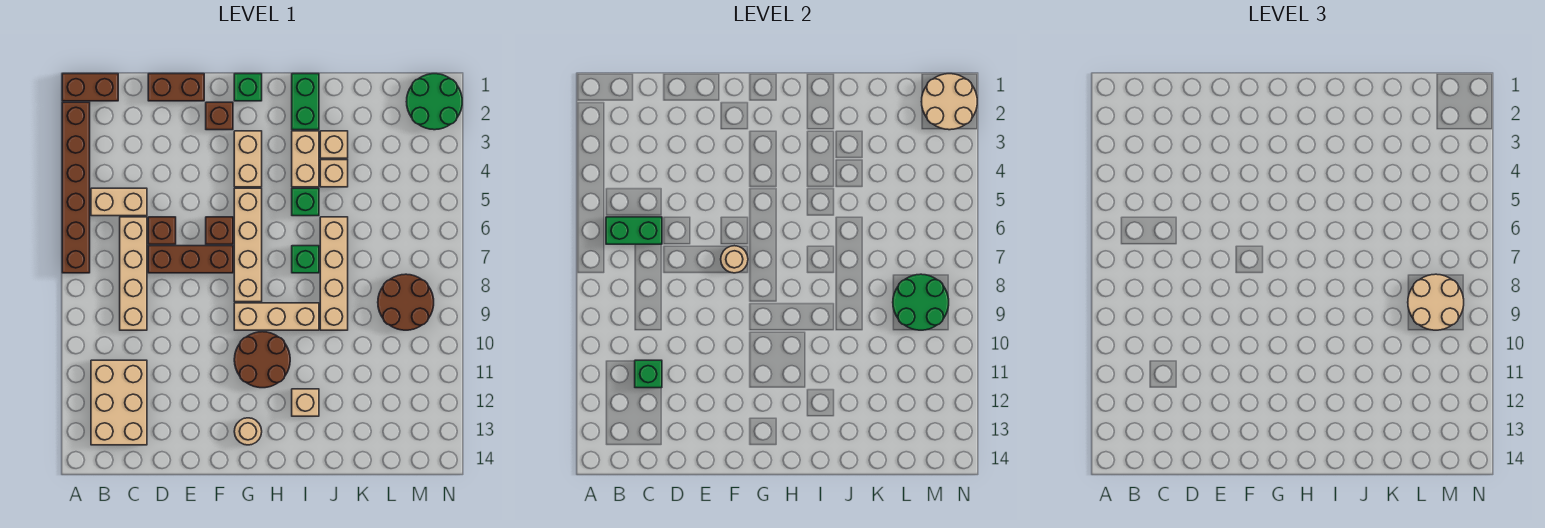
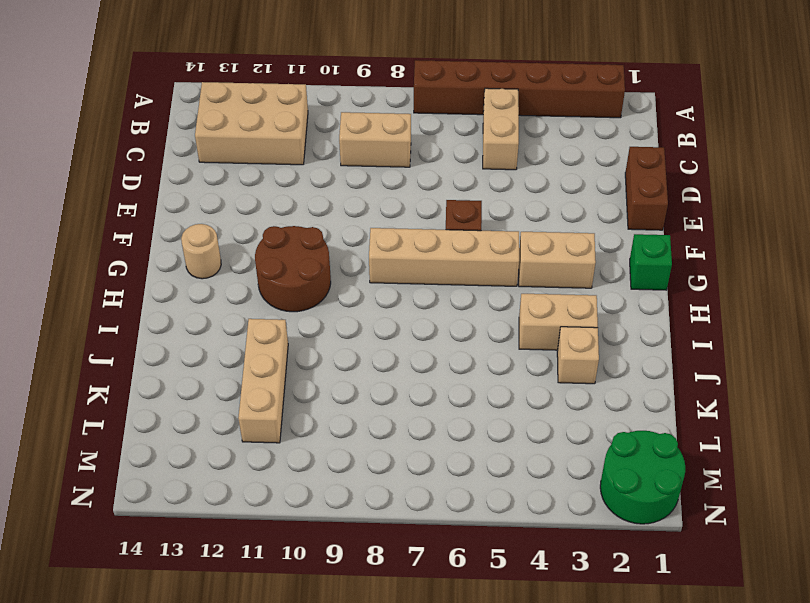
tan brick C8:C9 level 1 -> tan brick C6:C9 level 1
tan brick J11:L11 level 1 -> tan brick G9:I9 level 1
none -> brown brick A1:B1 level 1
none -> brown brick D6 level 1
none -> brown brick D7:F7 level 1
none -> brown brick F2 level 1

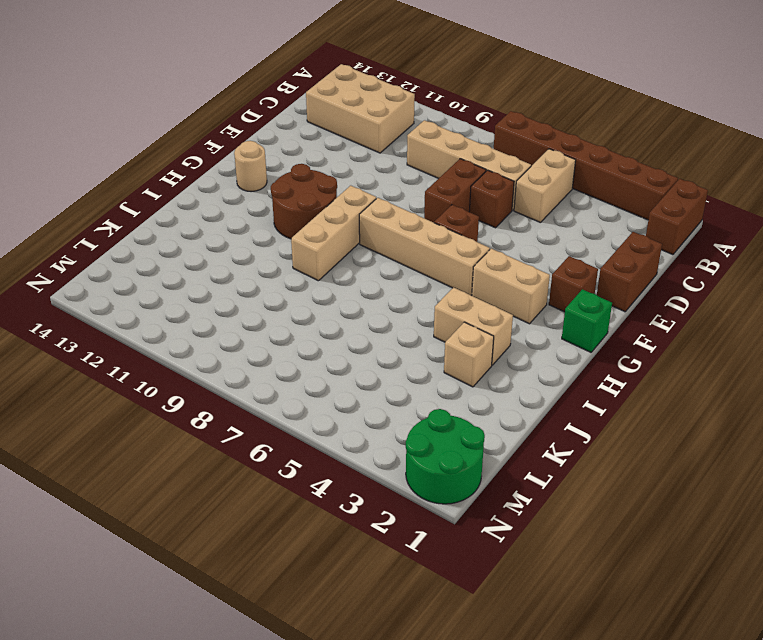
brown brick D7:E7 level 1 -> brown brick D7:F7 level 1
none -> green brick I1:I2 level 1
none -> green brick I5 level 1
none -> green brick I7 level 1
none -> tan brick I12 level 1

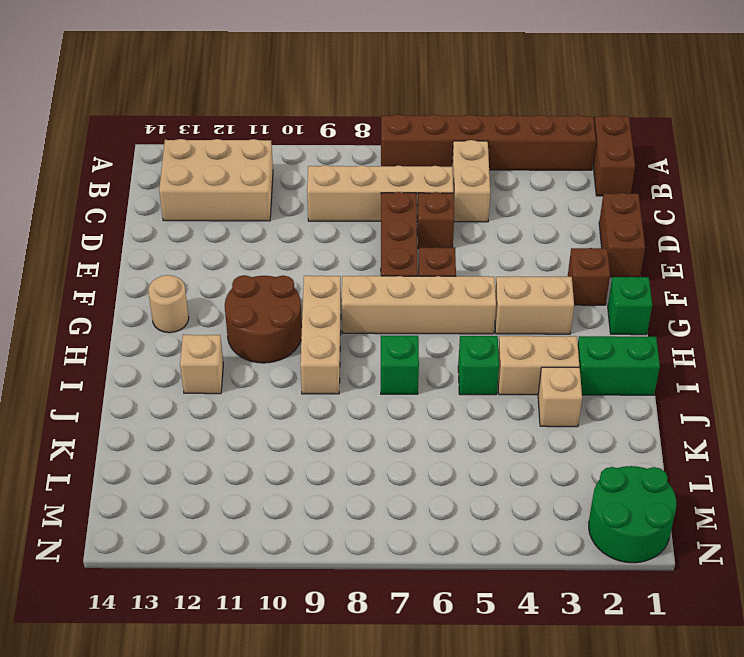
none -> tan brick J4 level 1
none -> tan brick J6:J9 level 1
none -> brown round brick L8:M9 level 1
none -> green brick B6:C6 level 2

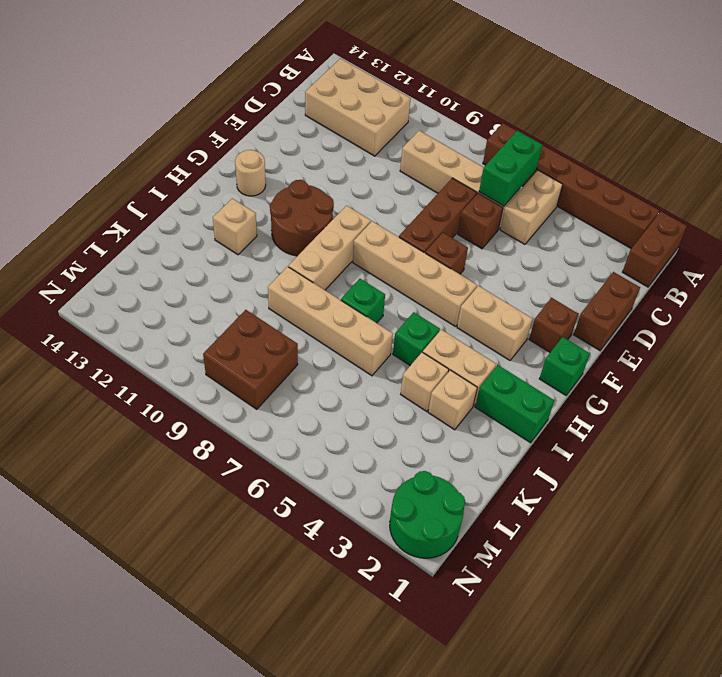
brown brick L8:M9 level 1 -> brown round brick L8:M9 level 1
none -> green brick C11 level 2
none -> tan round brick F7 level 2
none -> green round brick L8:M9 level 2
none -> tan round brick M1:N2 level 2

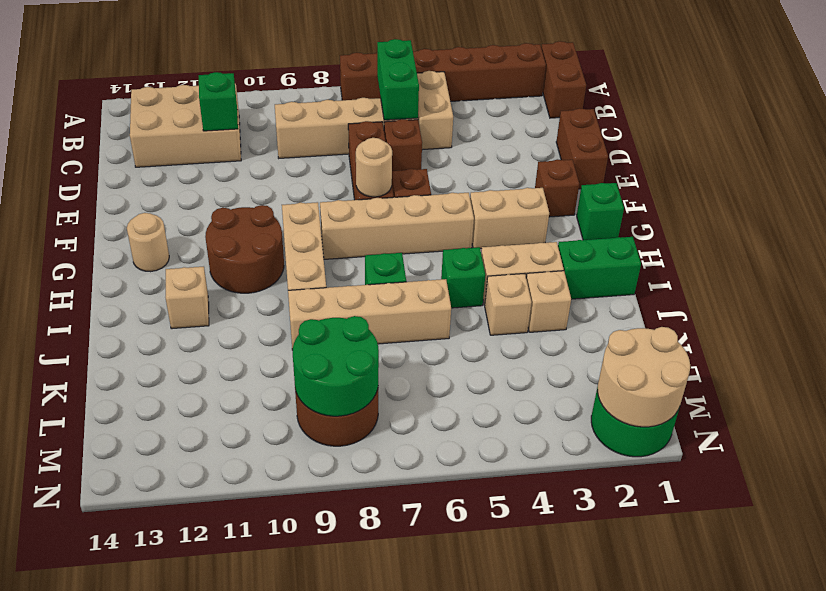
none -> tan round brick L8:M9 level 3

